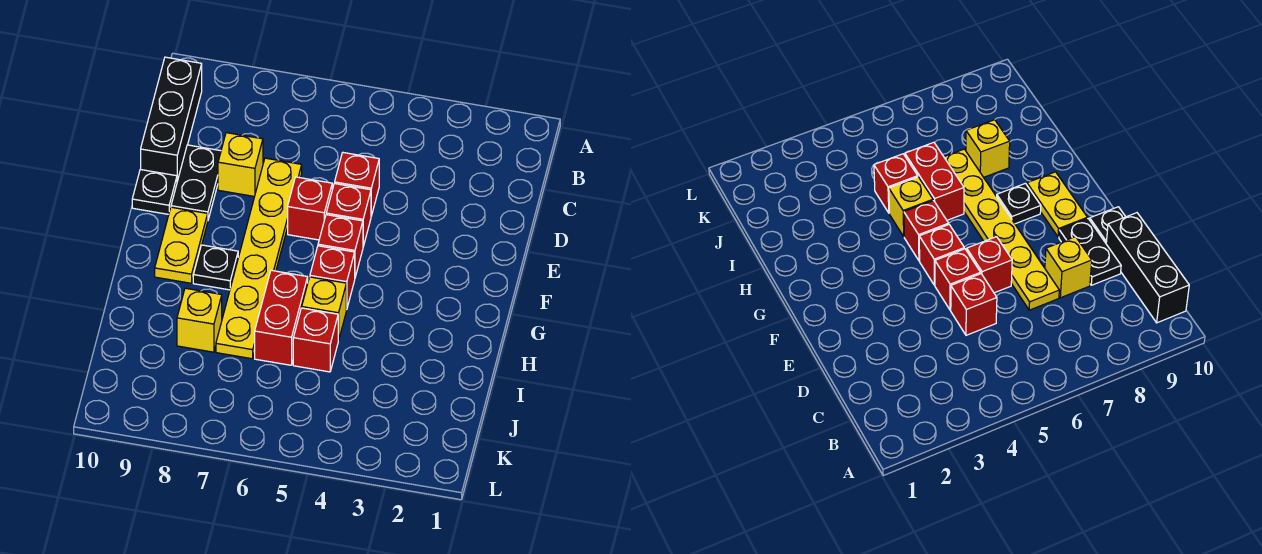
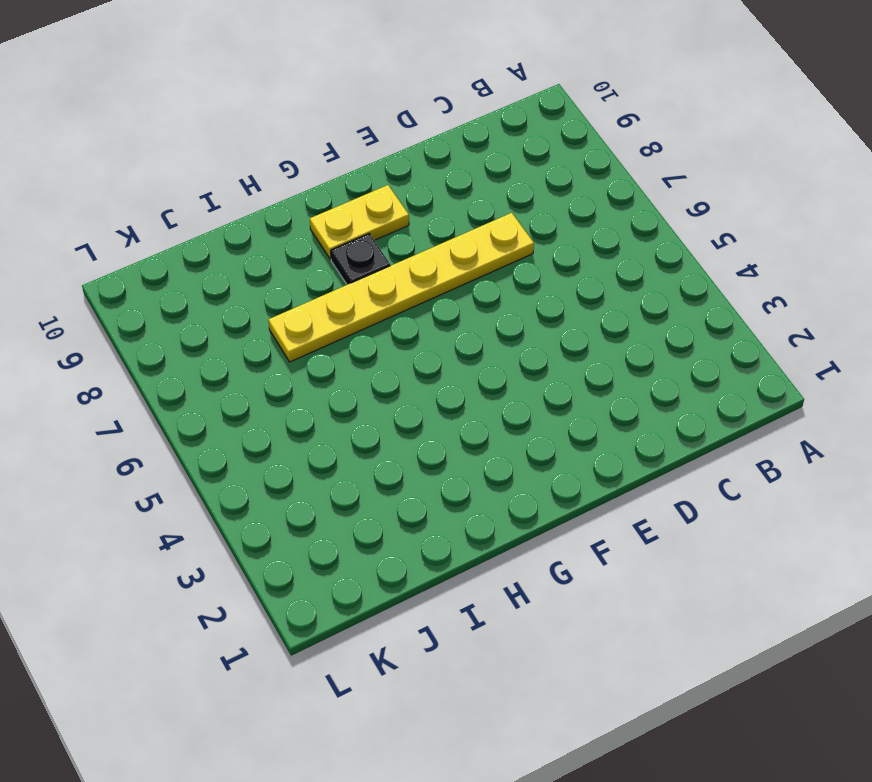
none -> black brick B10:D10 level 1
none -> red brick D5 level 1
none -> yellow brick D8 level 1

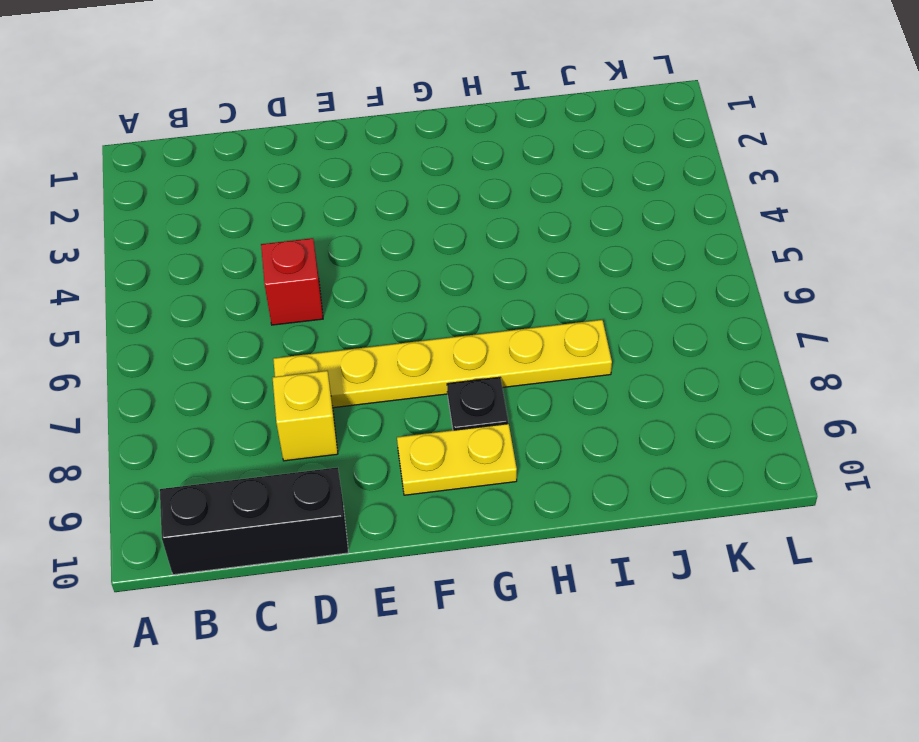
none -> black plate D9:E9 level 1
none -> red brick E5 level 1
none -> red brick E6 level 1

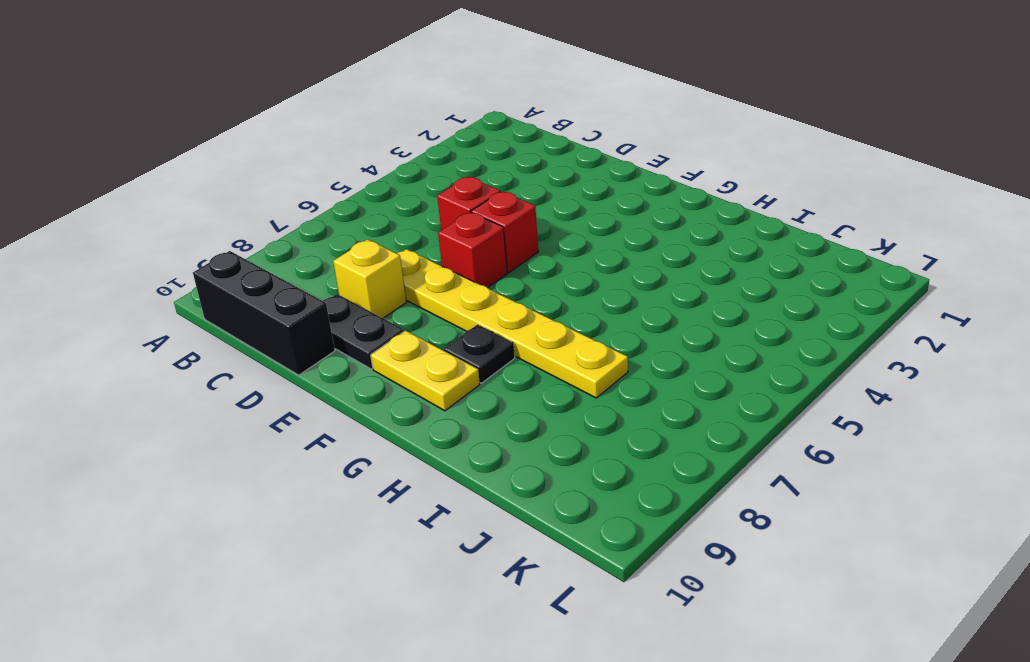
none -> black plate E10 level 1
none -> red brick F5 level 1
none -> red brick G5 level 1

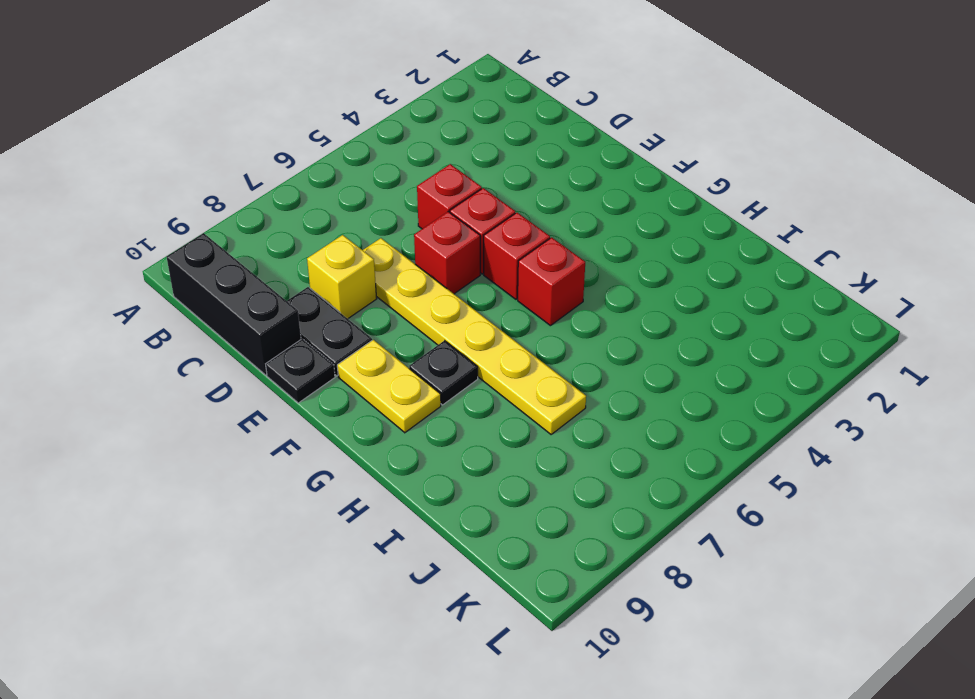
none -> yellow brick H5 level 1
none -> red brick H6:I6 level 1
none -> red brick I5 level 1

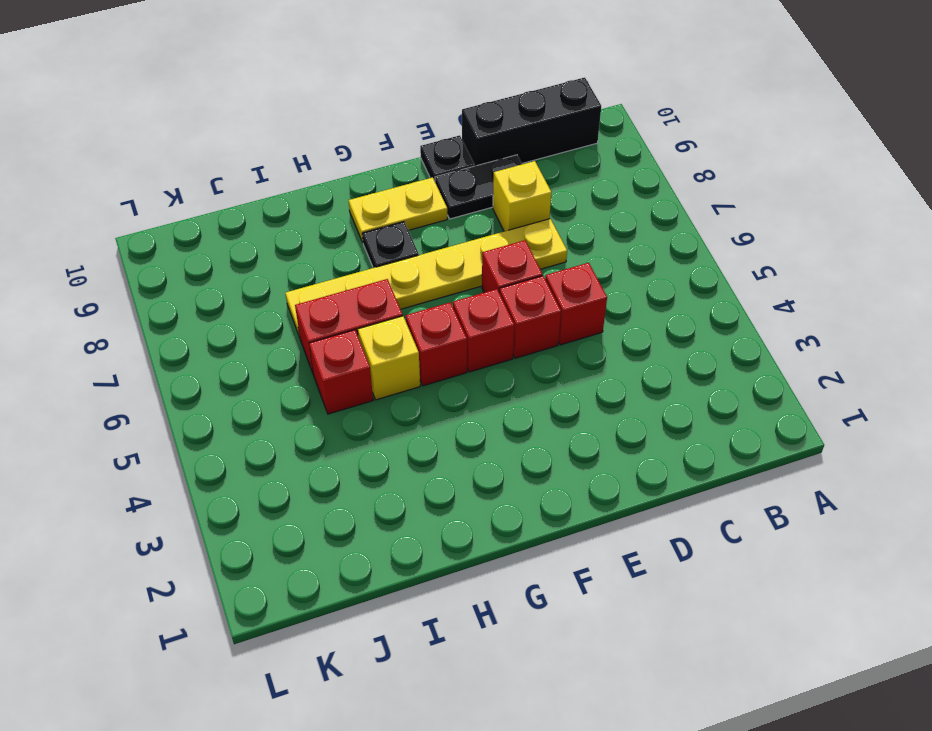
none -> yellow brick I8 level 1

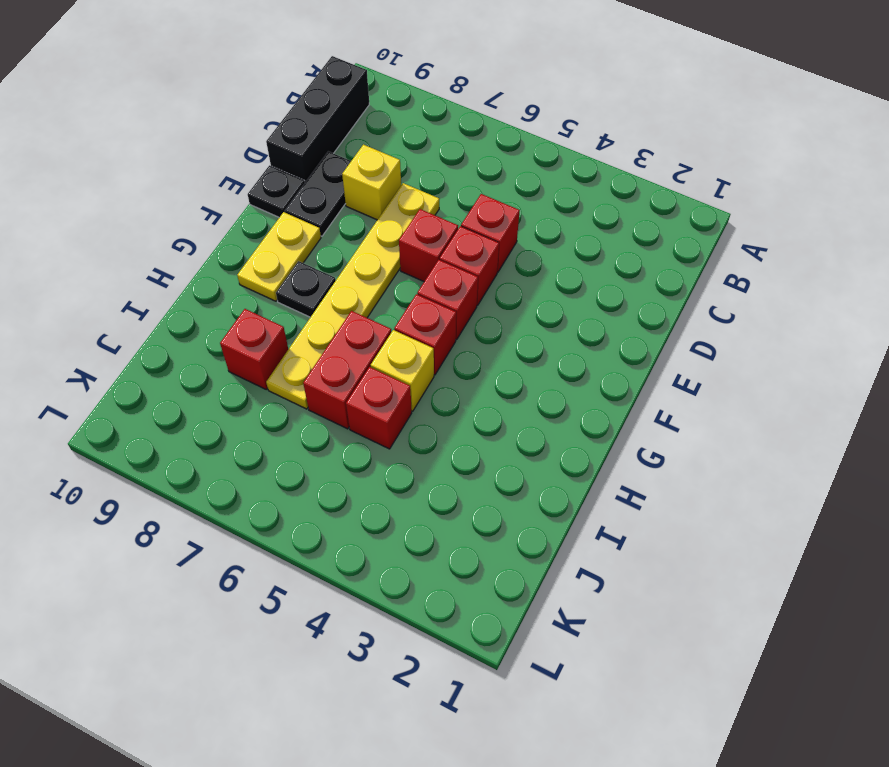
red brick I8 level 1 -> yellow brick I8 level 1

